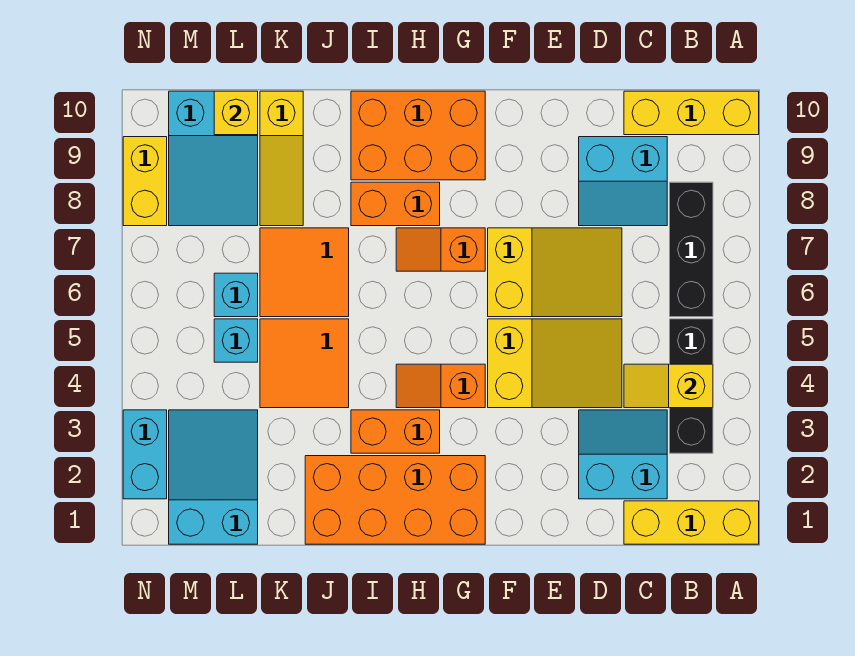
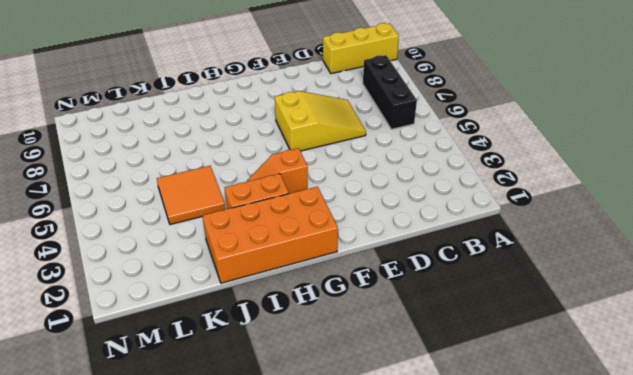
none -> yellow brick A1:C1 level 1
none -> black brick B3:B5 level 1
none -> cyan slope C2:D3 level 1 top 2

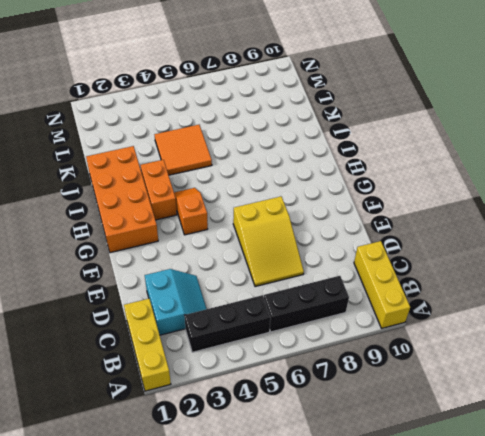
none -> cyan slope C8:D9 level 1 top 9
none -> yellow slope D4:F5 level 1 top F
none -> orange slope G7:H7 level 1 top G

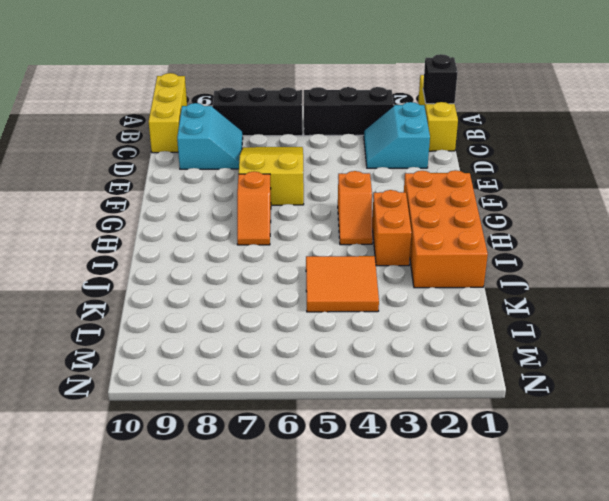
black brick B1 level 2 -> none
none -> yellow slope D4:F5 level 1 top F
none -> orange brick G9:I10 level 1
none -> orange brick H8:I8 level 1

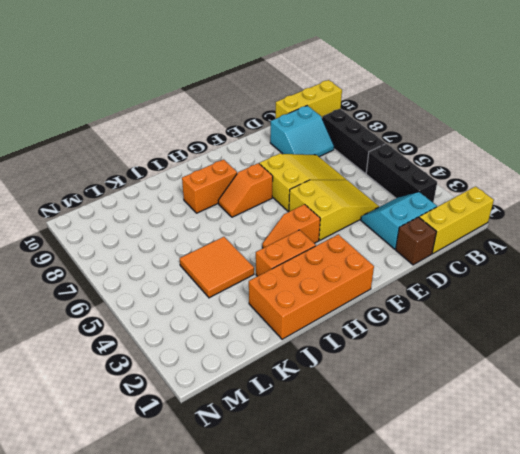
brown brick D1 level 1 -> none
none -> orange brick G9:I10 level 1
none -> orange tile J6:K7 level 1
none -> yellow slope K8:K10 level 1 top 10

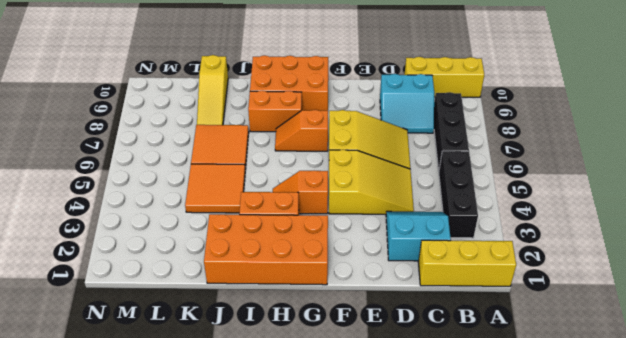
none -> cyan slope L1:M3 level 1 top 1
none -> cyan brick L5 level 1
none -> cyan brick L6 level 1

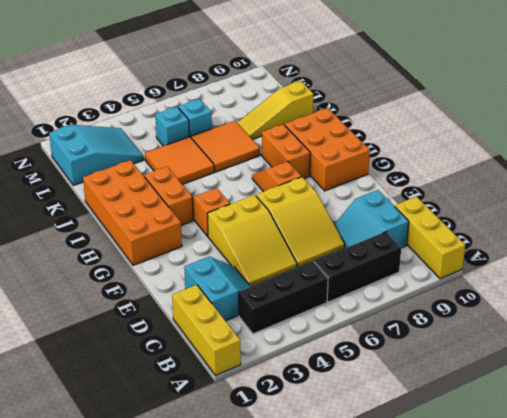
none -> cyan slope L8:M10 level 1 top 10
none -> cyan brick N2:N3 level 1
none -> yellow brick N8:N9 level 1

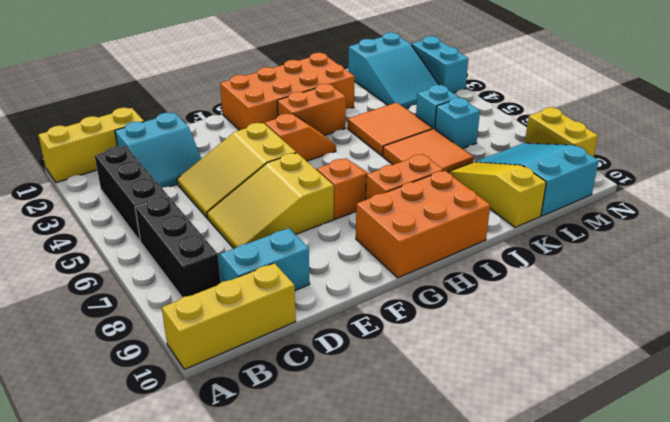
none -> yellow slope B4:C4 level 2 top B
none -> yellow brick L10 level 2

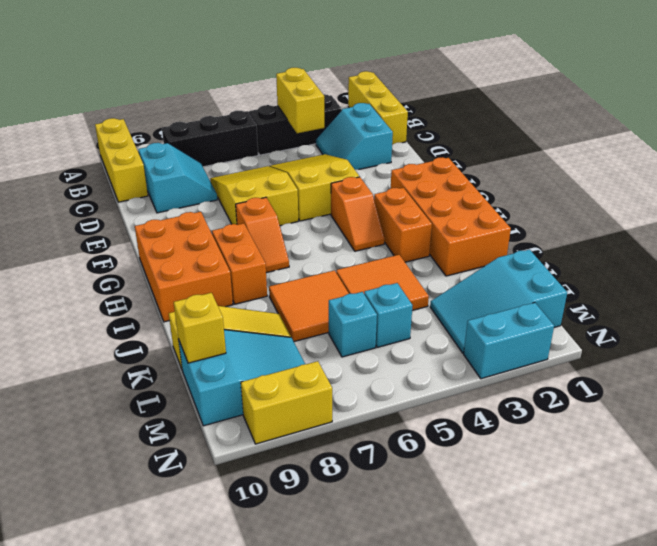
yellow brick B4:C4 level 2 -> yellow slope B4:C4 level 2 top B

